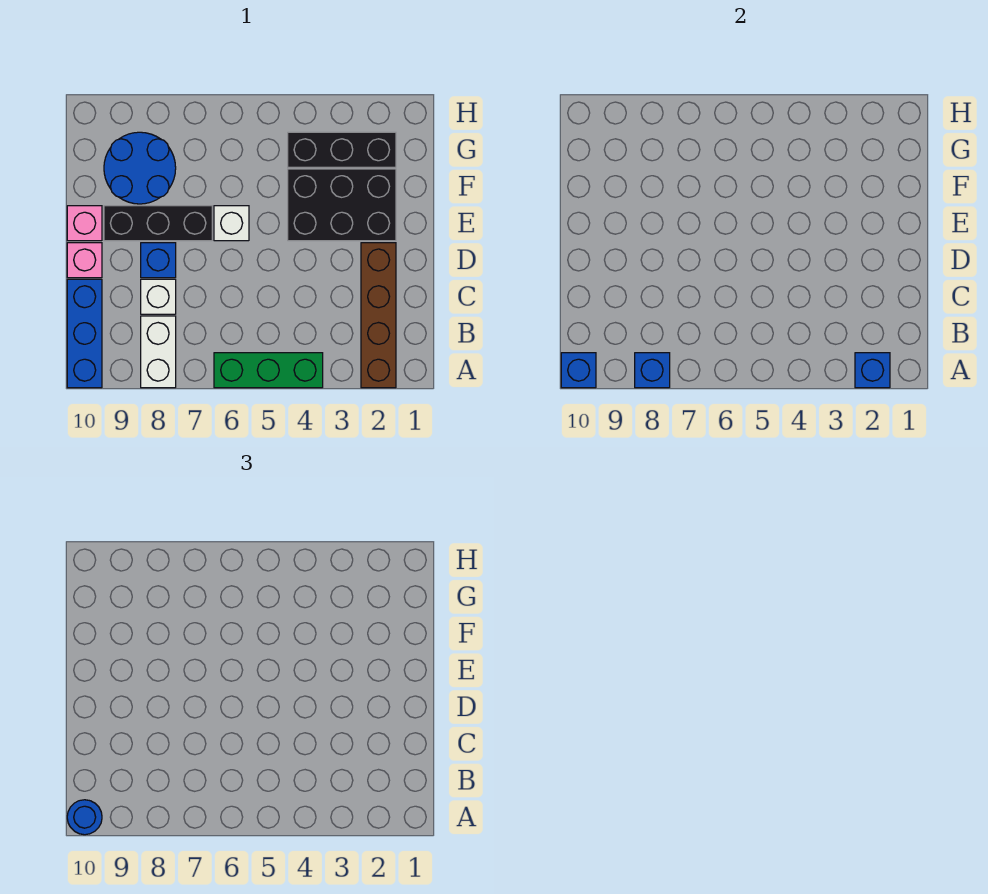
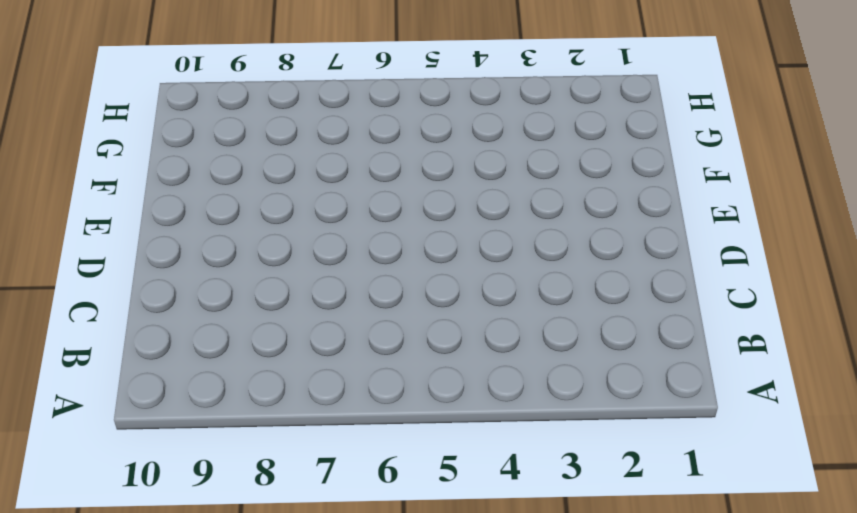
none -> brown brick A2:D2 level 1
none -> green brick A4:A6 level 1
none -> white brick A8:B8 level 1

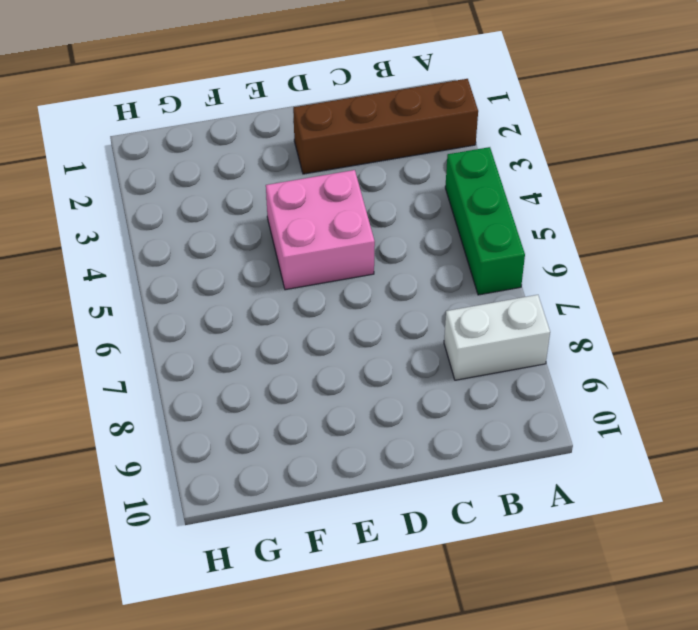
pink brick D4:E5 level 1 -> black brick E2:F4 level 1
none -> blue brick A10:C10 level 1
none -> white brick C8 level 1
none -> blue brick D8 level 1

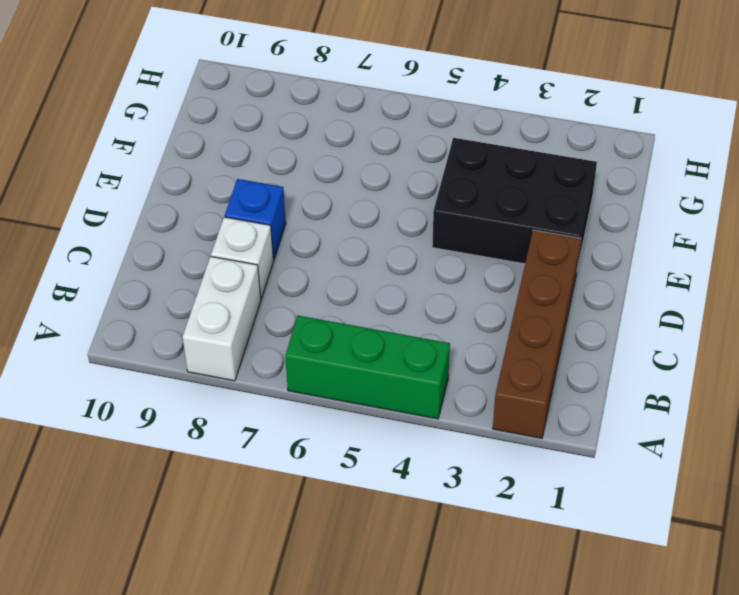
none -> blue brick A10:C10 level 1
none -> pink brick D10 level 1
none -> white brick E6 level 1

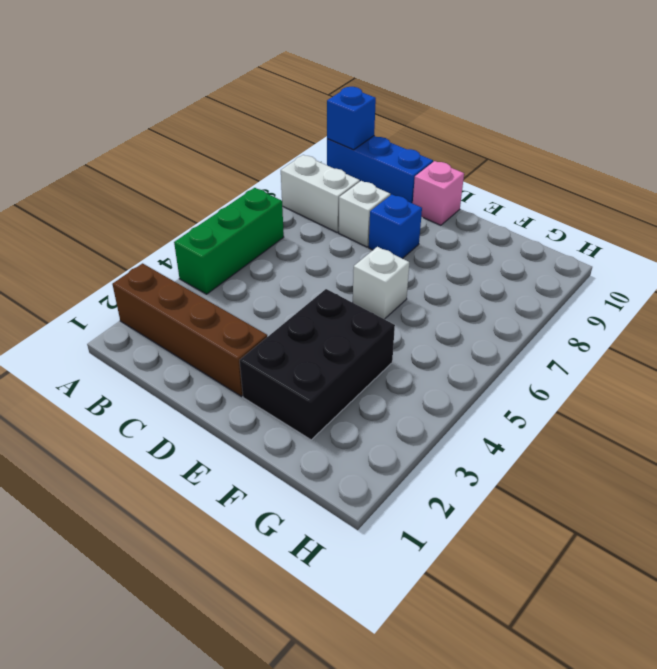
none -> black brick E7:E9 level 1
none -> pink brick E10 level 1
none -> blue round brick F8:G9 level 1

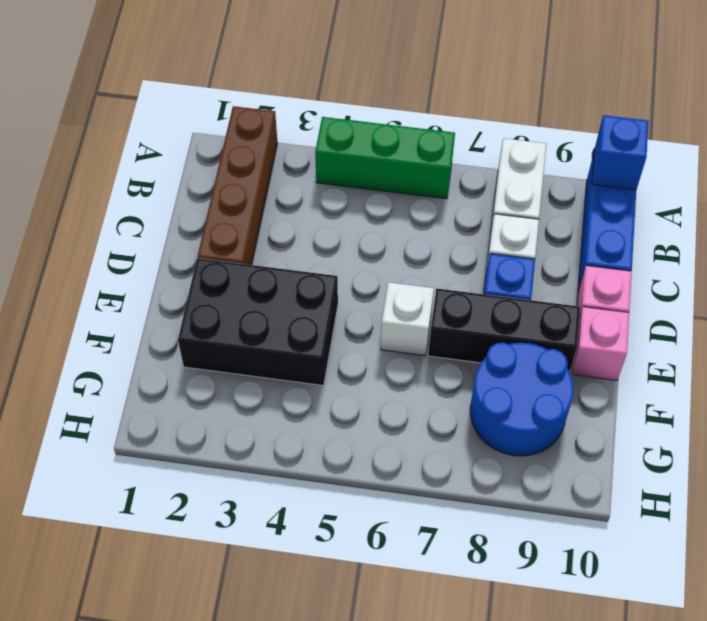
none -> black brick G2:G4 level 1
none -> blue brick A2 level 2
none -> blue brick A8 level 2

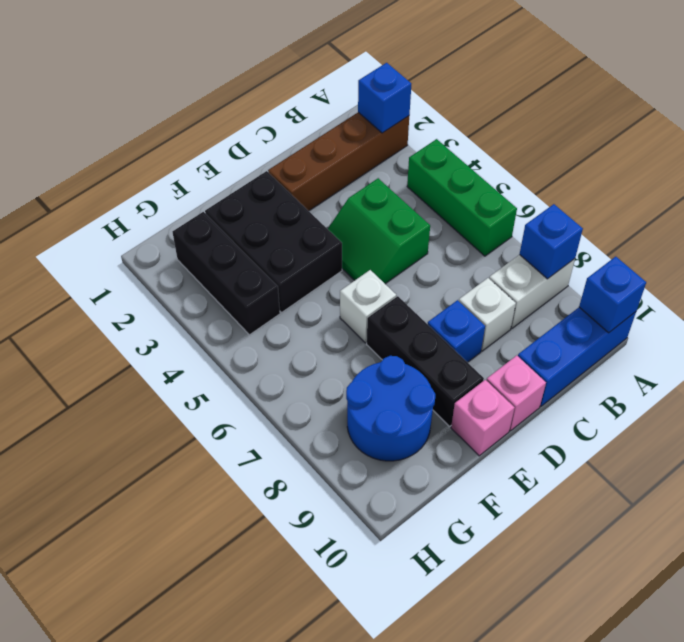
green slope C4:D5 level 1 top C -> none
none -> blue round brick A10 level 3

